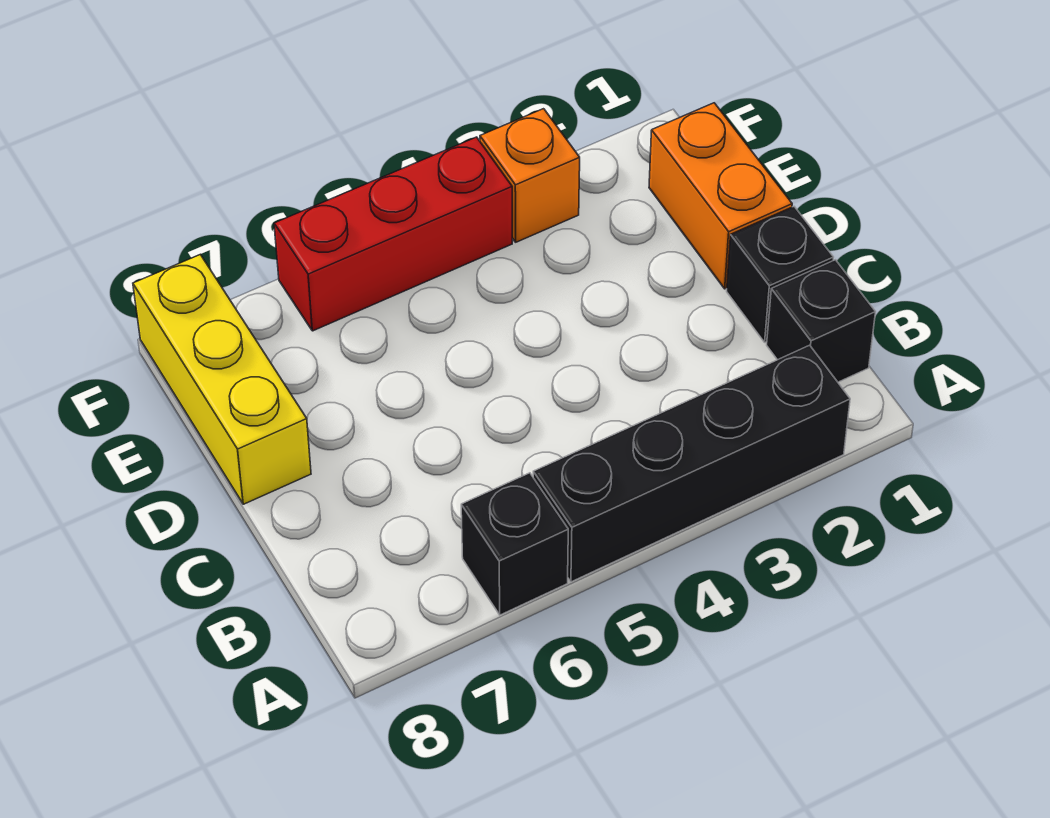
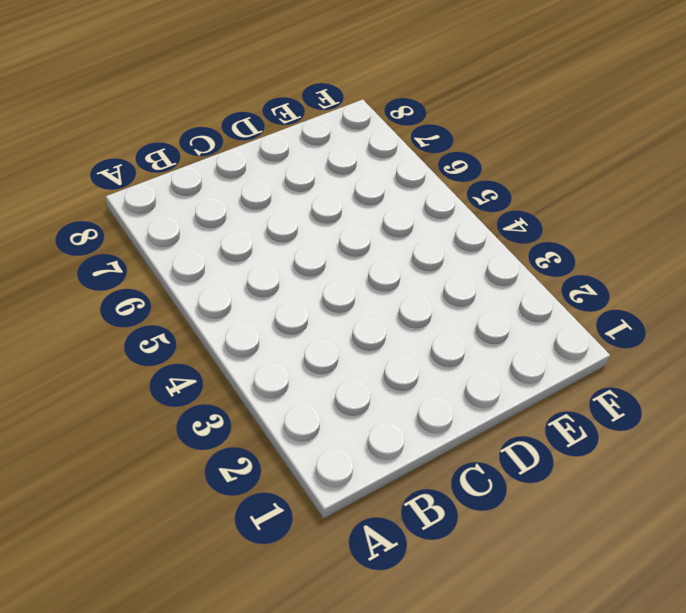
none -> black brick A2:A5 level 1
none -> black brick A6 level 1

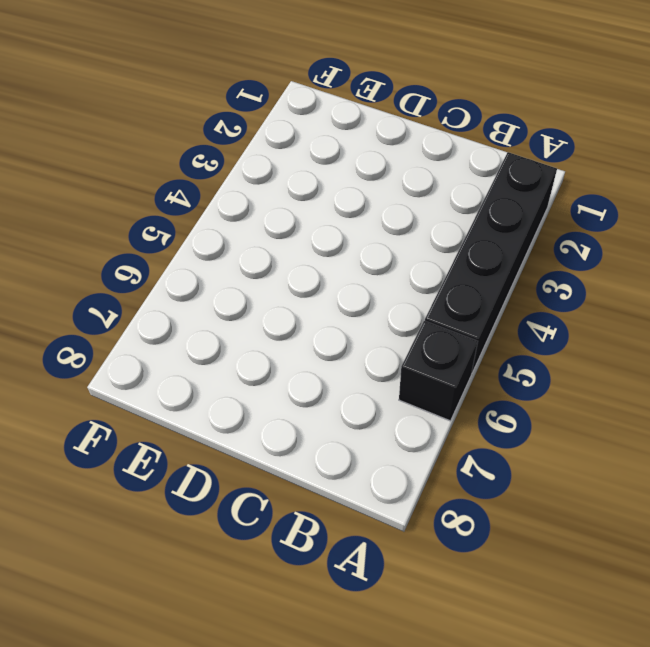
none -> black brick B1 level 1
none -> black brick C1 level 1

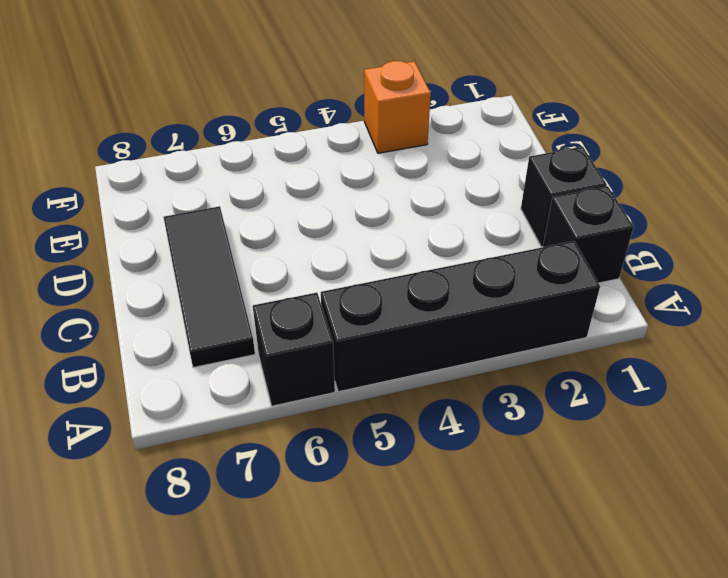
black tile B7:D7 level 1 -> none
none -> orange brick D1:E1 level 1
none -> yellow brick D8:F8 level 1

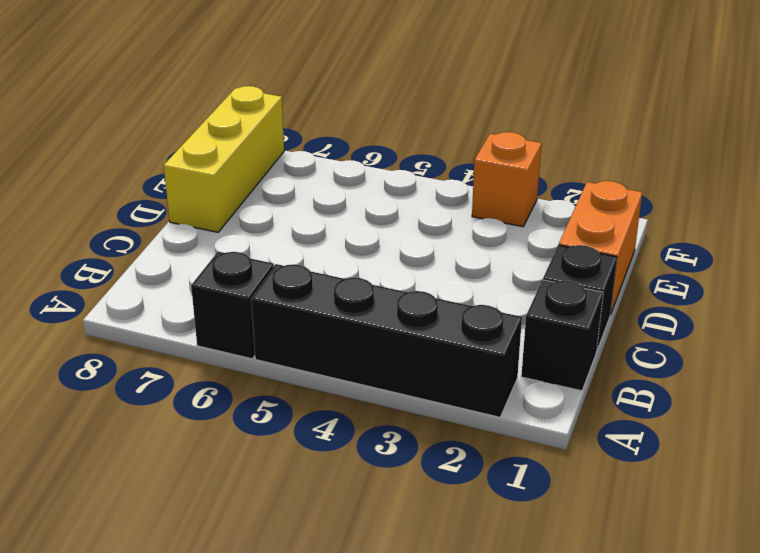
none -> red brick F4:F6 level 1

